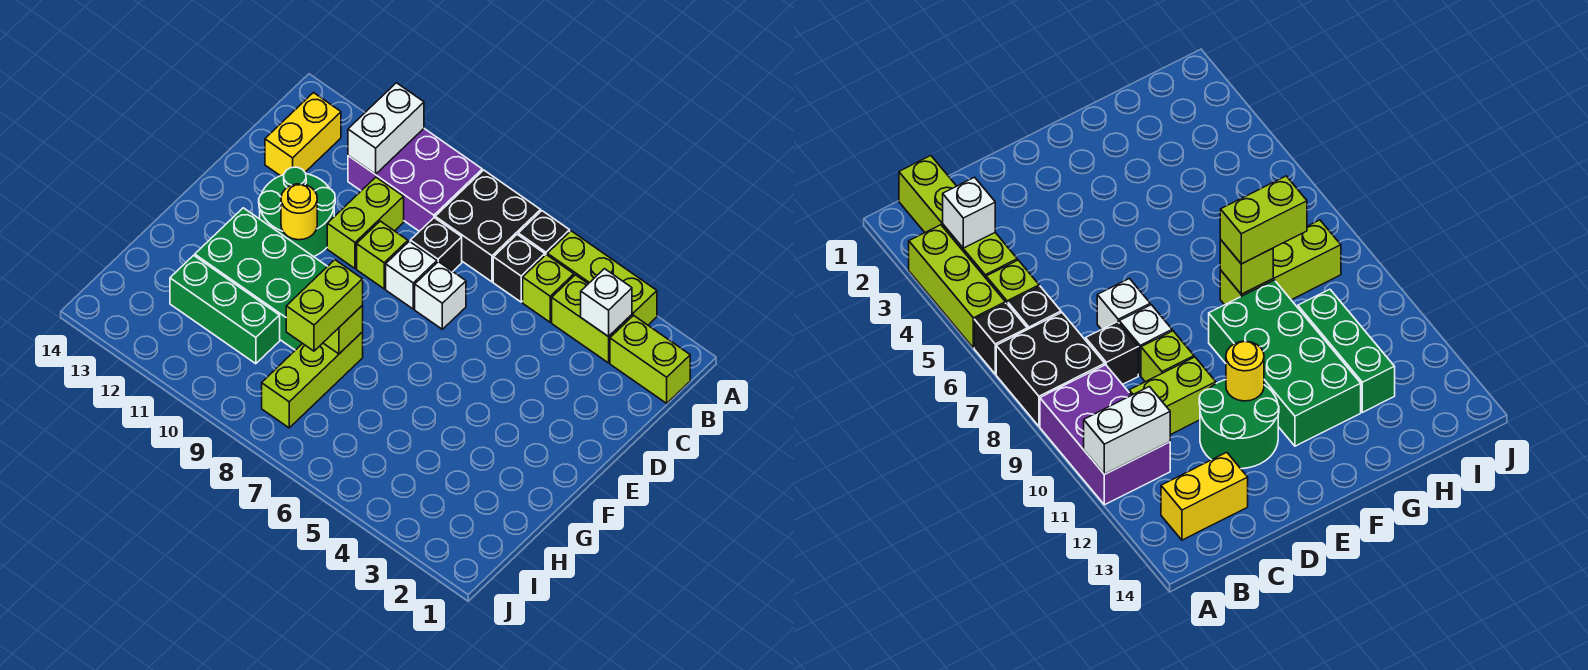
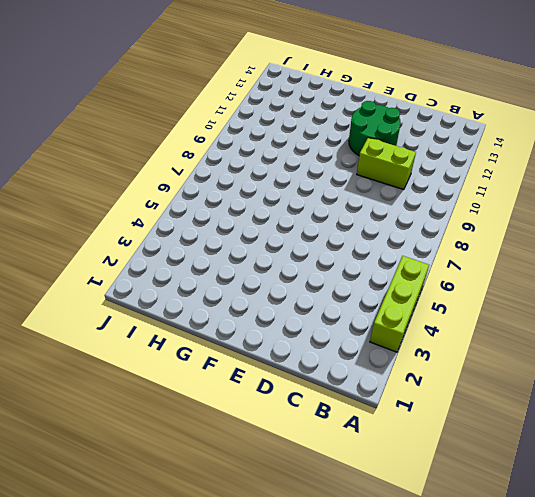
none -> black brick A6 level 1
none -> black brick A7:B8 level 1
none -> purple brick A9:B11 level 1

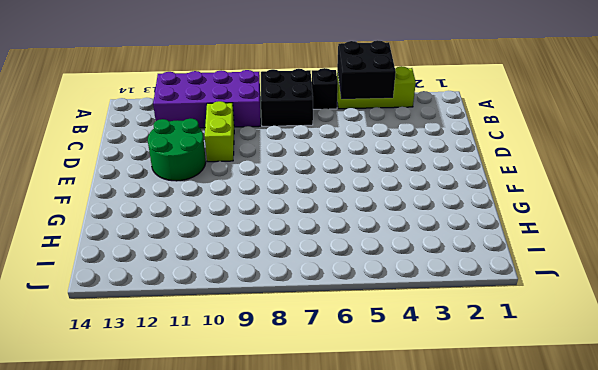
black brick A4:B5 level 2 -> none
purple brick A9:B12 level 1 -> purple brick A9:B11 level 1
none -> lime brick B1:B2 level 1
none -> lime brick B3:B4 level 1
none -> lime brick B5 level 1

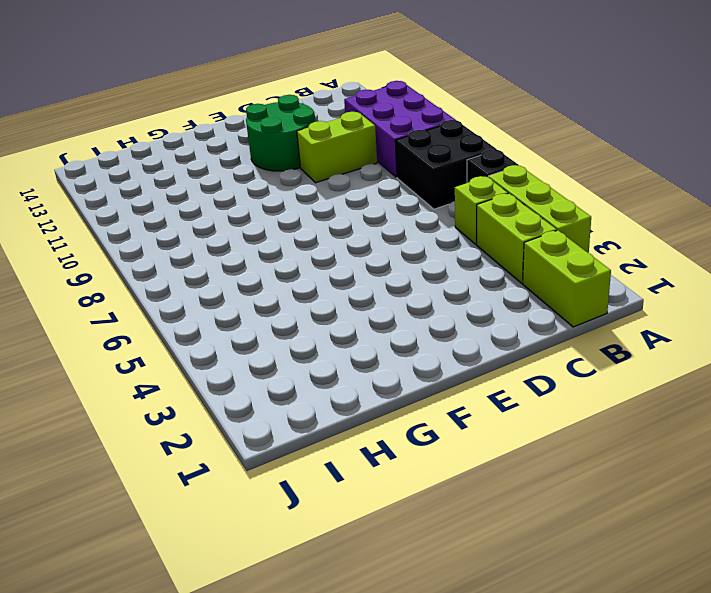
none -> black brick B6 level 1
none -> yellow brick B13:C13 level 1
none -> black brick C8 level 1

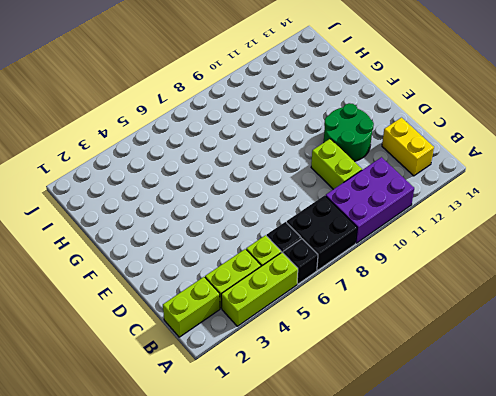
none -> black brick C8 level 1
none -> white brick D7 level 1
none -> white brick D8 level 1

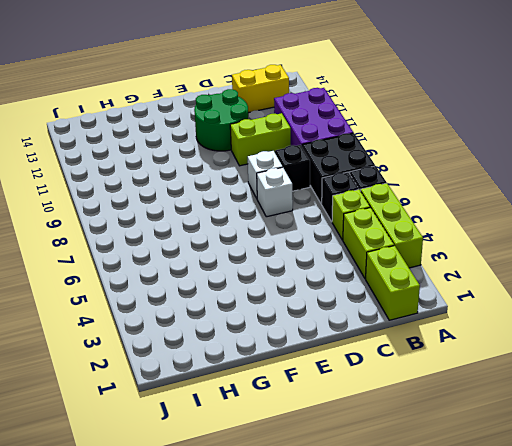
none -> lime brick D9 level 1
none -> green brick F9:G12 level 1
none -> lime brick G8:I8 level 1

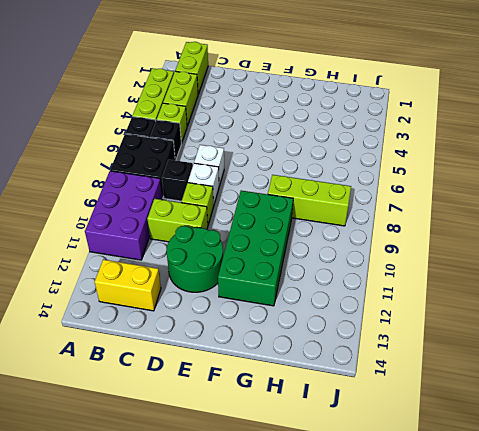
none -> green brick H10:H12 level 1
none -> white brick A11:B11 level 2
none -> white brick B3 level 2

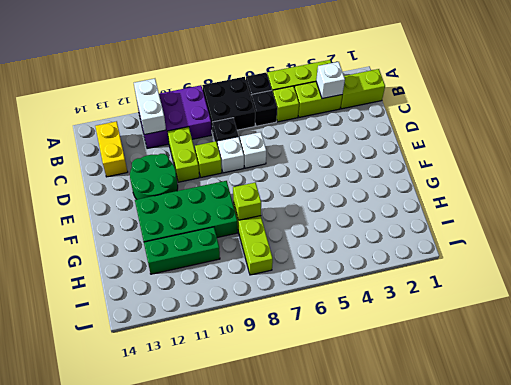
none -> yellow round brick E11 level 2
none -> lime brick G8:H8 level 3

